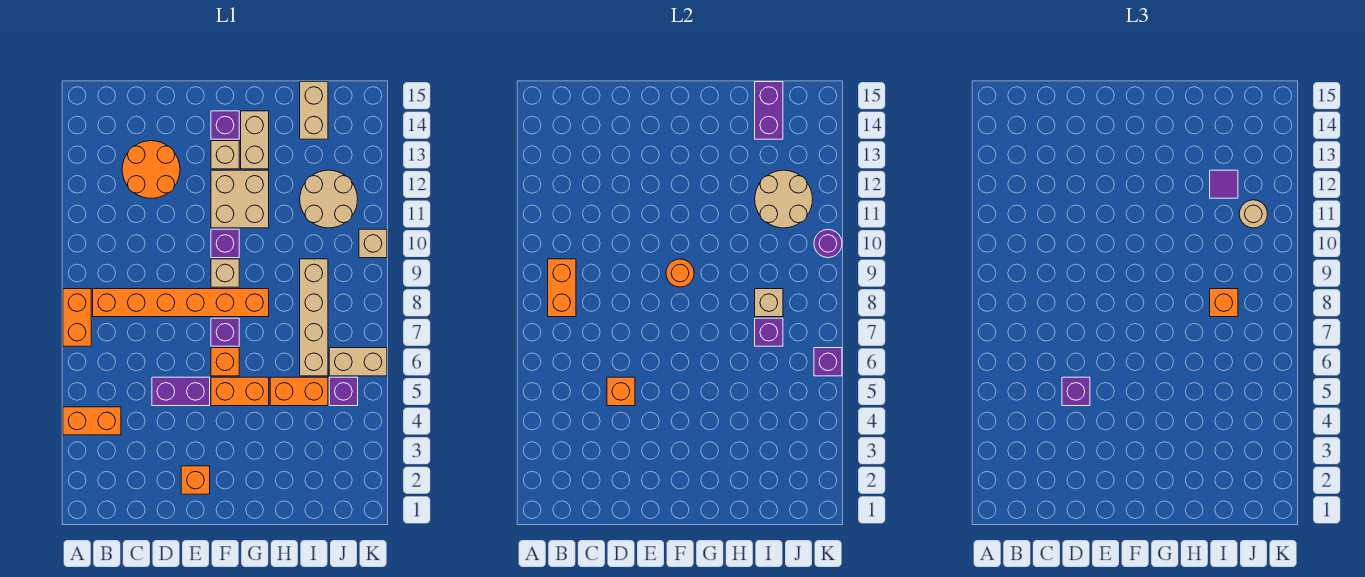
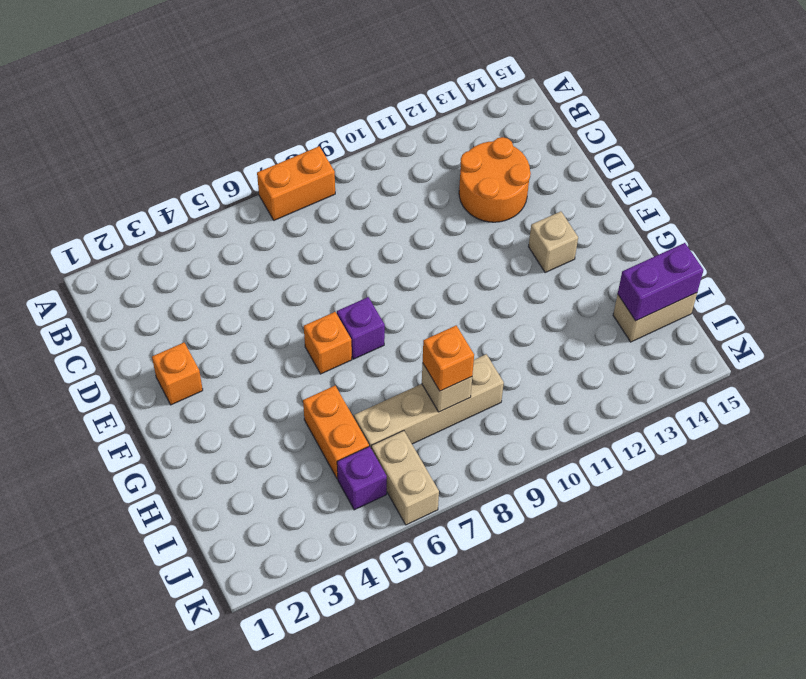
none -> orange brick A4:B4 level 1
none -> orange brick B8:G8 level 1
none -> purple brick D5:E5 level 1
none -> orange brick F5:G5 level 1

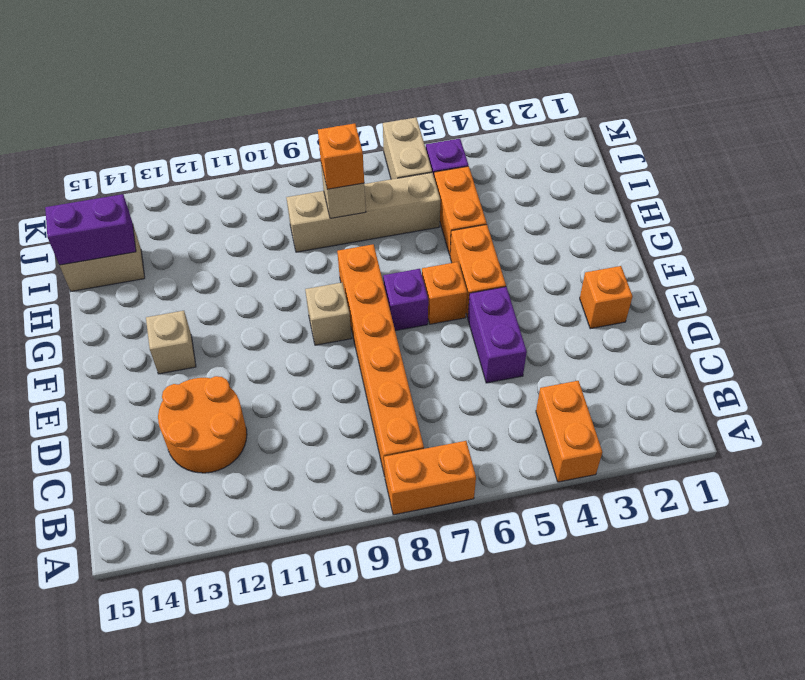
none -> purple brick F10 level 1
none -> tan brick F11:G12 level 1
none -> purple brick F14 level 1
none -> tan brick G13:G14 level 1

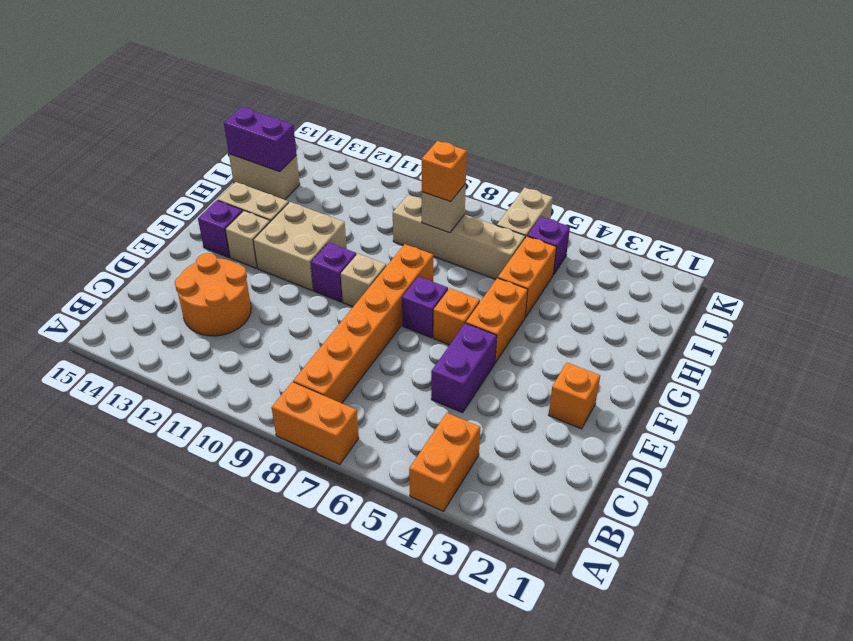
none -> tan round brick I11:J12 level 1
none -> tan brick K10 level 1
none -> orange brick B8:B9 level 2
none -> orange brick D5 level 2

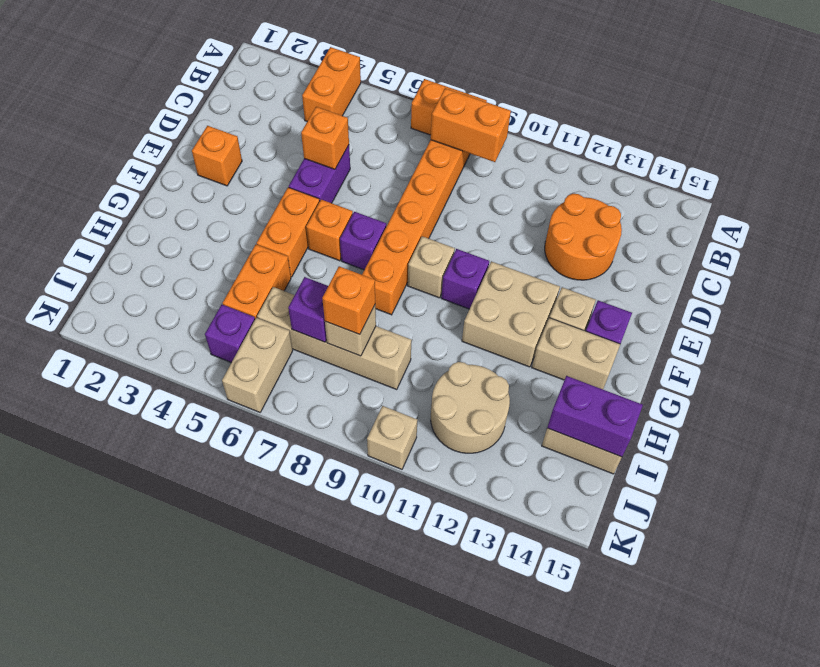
none -> orange round brick F9 level 2
none -> tan round brick I11:J12 level 2
none -> purple brick K6 level 2
none -> purple round brick K10 level 2

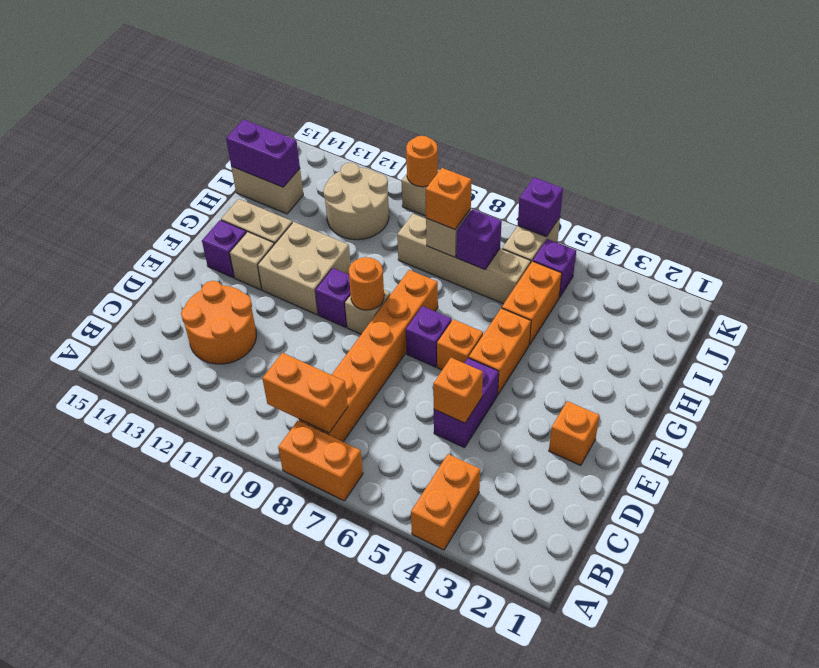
orange round brick K10 level 2 -> purple round brick K10 level 2
none -> tan round brick I11:J12 level 2
none -> purple brick D5 level 3
none -> purple tile I12 level 3
none -> tan round brick J11 level 3

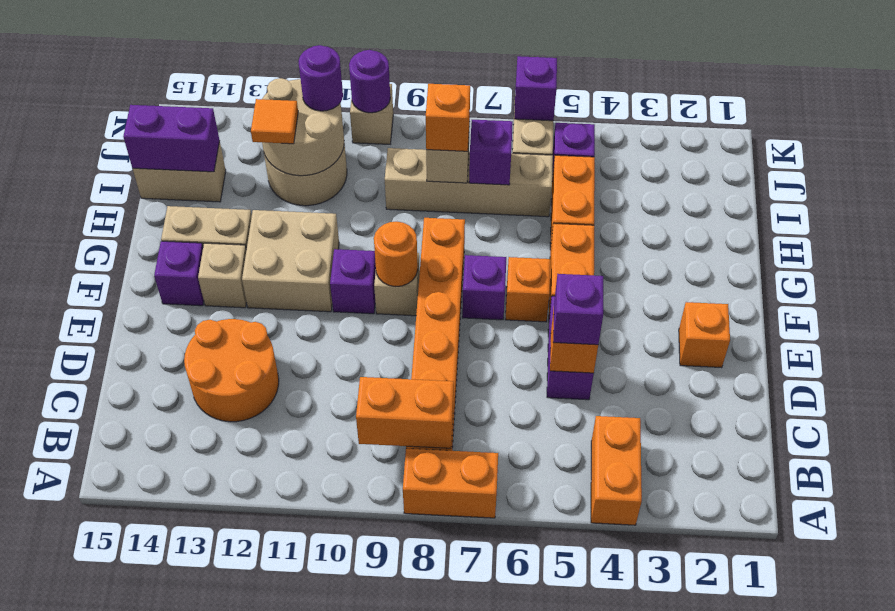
orange tile I12 level 3 -> purple tile I12 level 3
purple round brick J11 level 3 -> tan round brick J11 level 3

